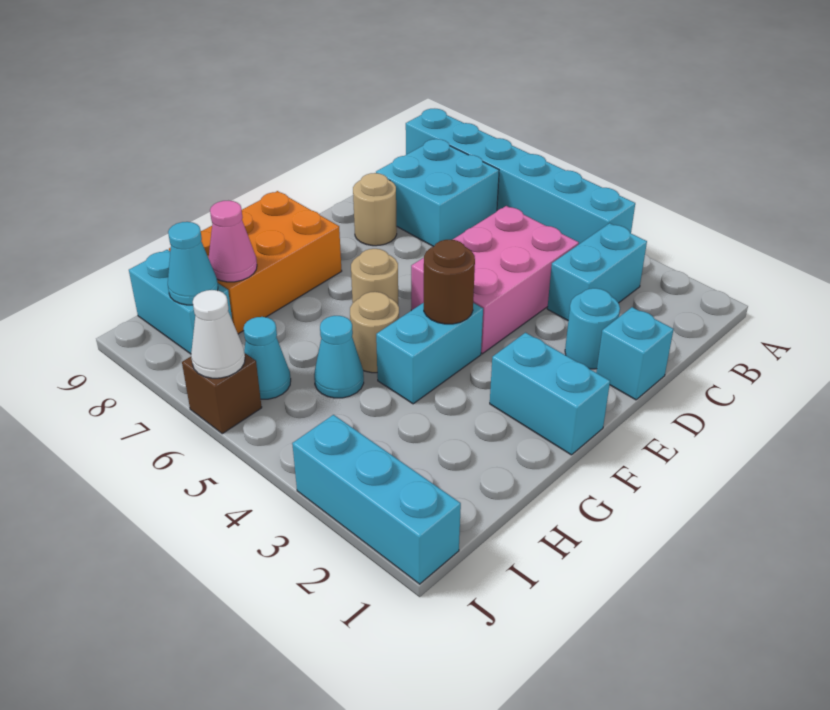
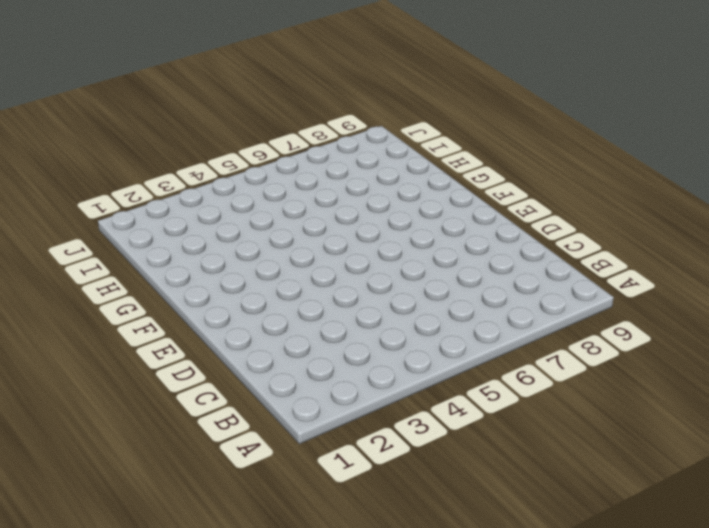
none -> cyan brick A4:A9 level 1
none -> cyan brick B3:C3 level 1
none -> cyan brick B7:C8 level 1

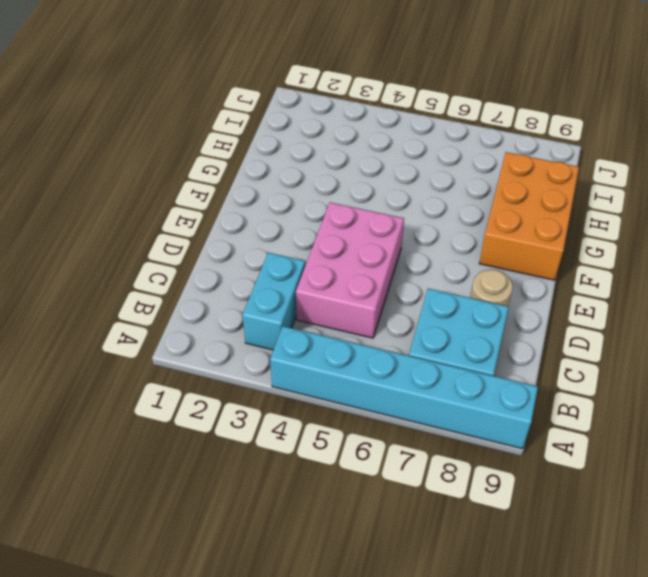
none -> cyan brick D1 level 1
none -> cyan round brick D2 level 1
none -> cyan brick F1:F2 level 1

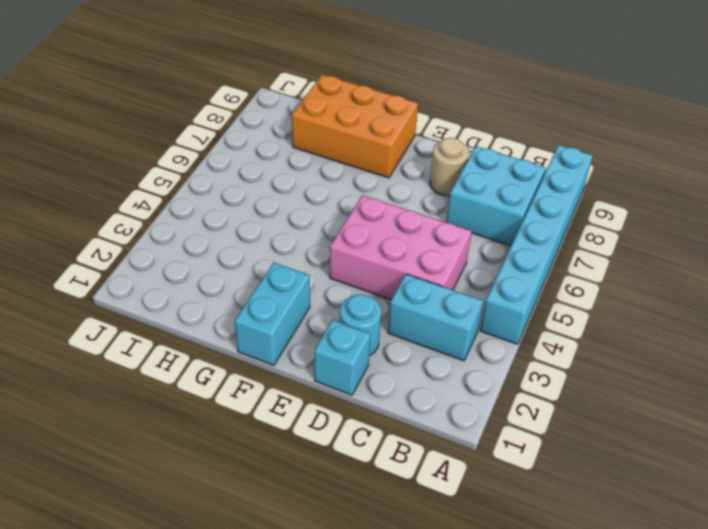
none -> cyan brick F4:G4 level 1
none -> tan round brick F6 level 1
none -> tan round brick G5 level 1

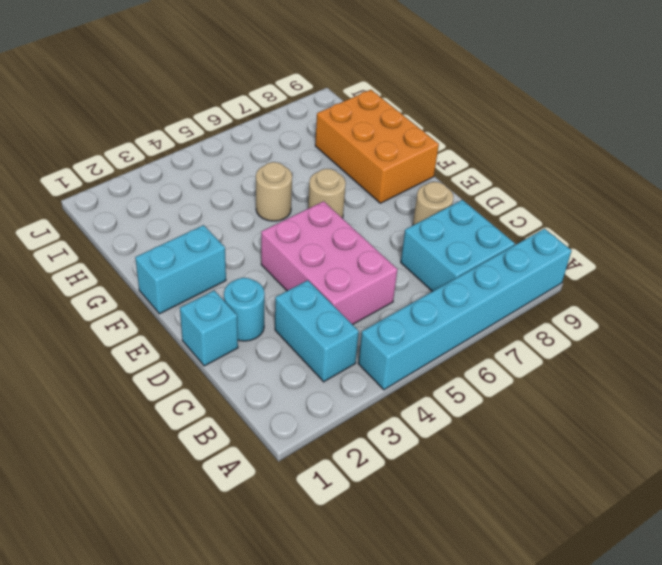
none -> cyan brick F4:G4 level 1
none -> cyan cone H5 level 1
none -> cyan cone I6 level 1

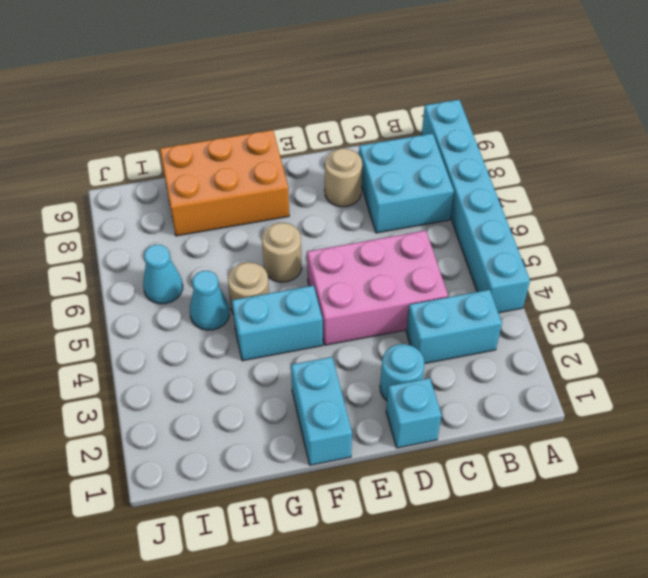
none -> cyan brick I8:I9 level 1
none -> cyan brick J1:J3 level 1
none -> brown brick J6 level 1

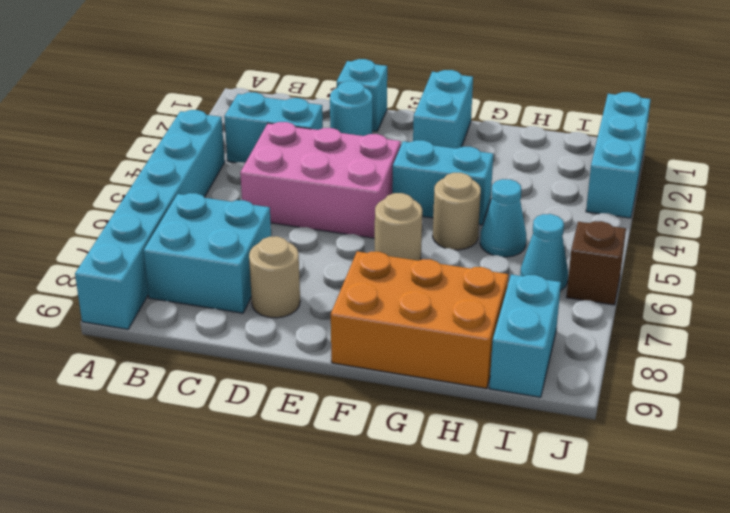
none -> brown round brick F4 level 2
none -> pink cone H8 level 2
none -> cyan cone I8 level 2

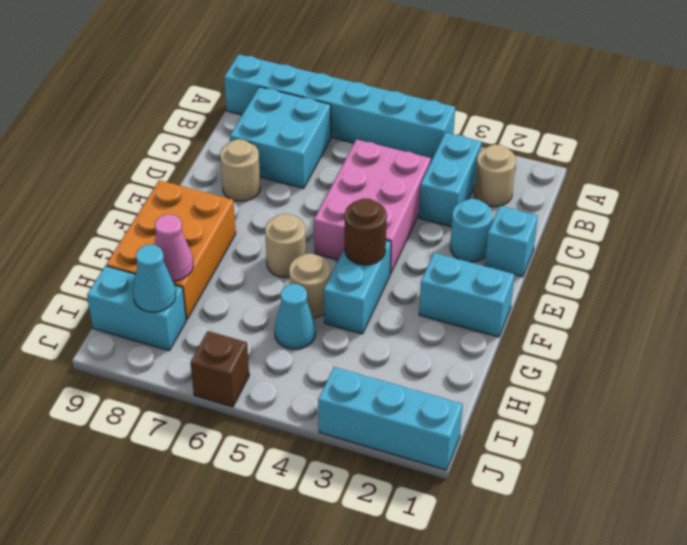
tan round brick B2 level 1 -> none
none -> cyan cone I6 level 1
none -> white cone J6 level 2

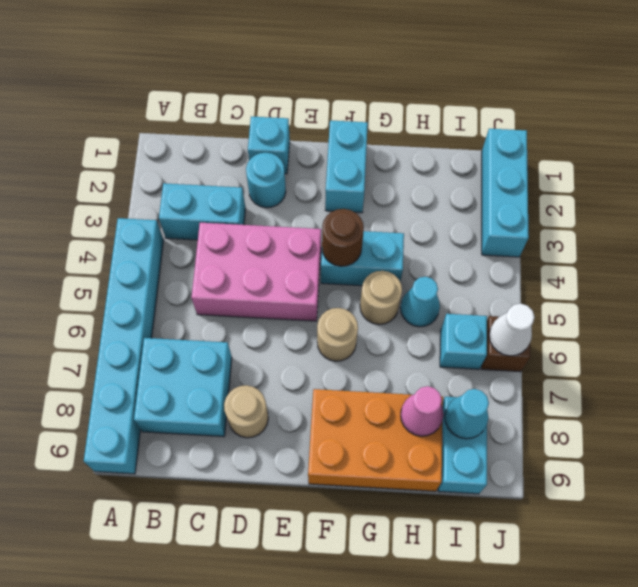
cyan brick I6 level 1 -> cyan cone I6 level 1

